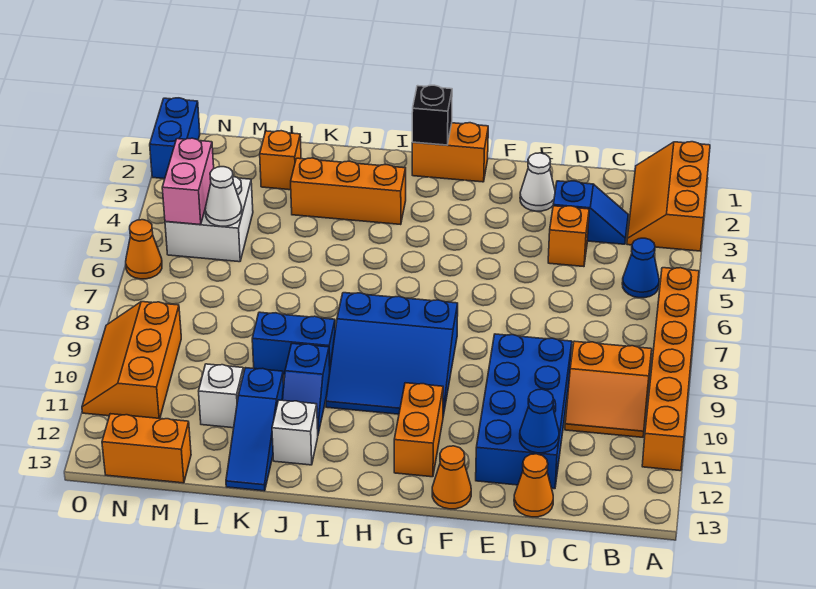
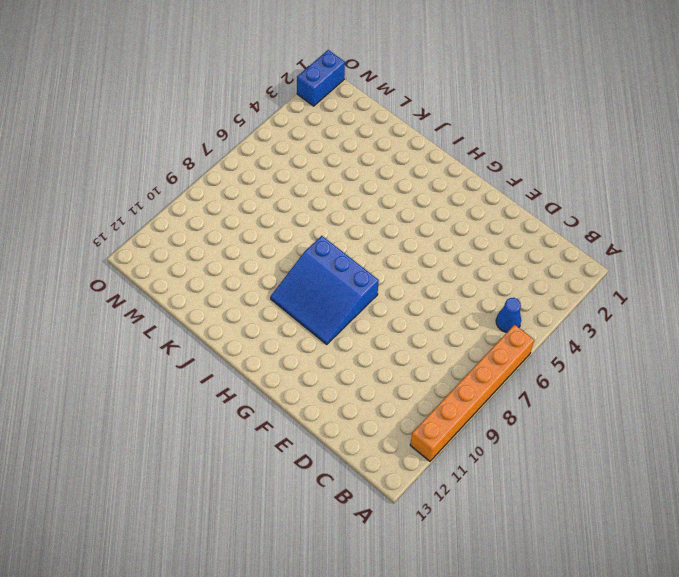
none -> orange slope A1:B3 level 1 top A
none -> orange slope B9:C10 level 1 top 9
none -> blue slope C3:D3 level 1 top D

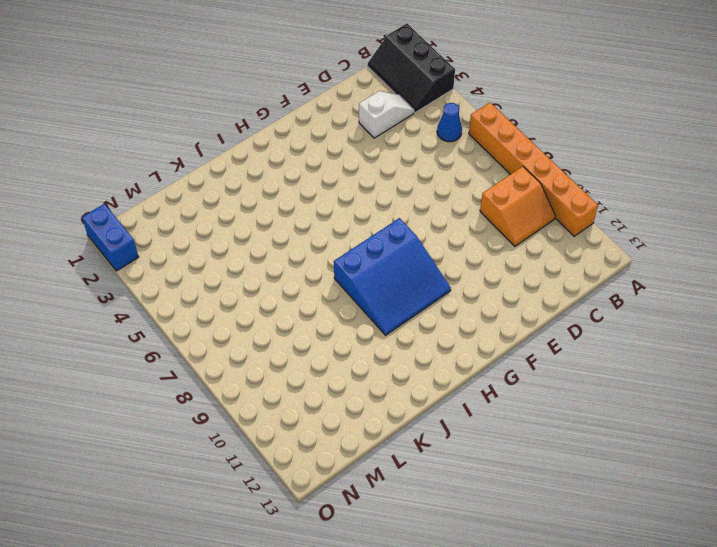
black slope A1:B3 level 1 top A -> orange slope A1:B3 level 1 top A
white slope C3:D3 level 1 top D -> blue slope C3:D3 level 1 top D
none -> orange brick D4 level 1
none -> blue brick D9:E12 level 1
none -> orange cone D13 level 1

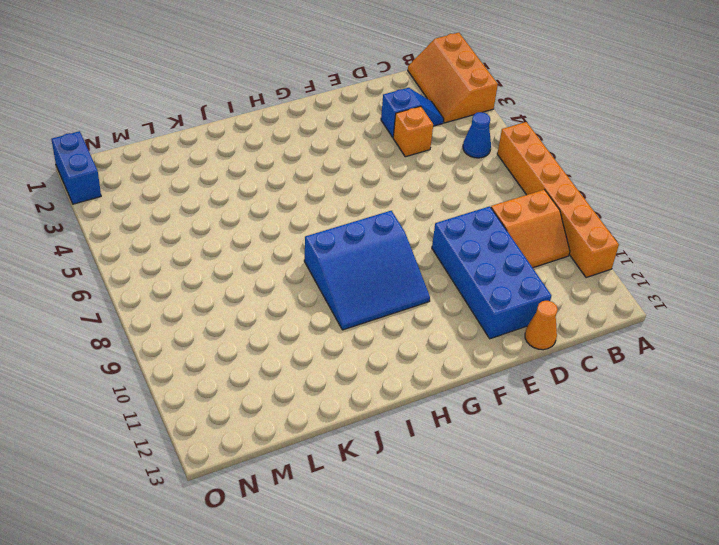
none -> white cone E2 level 1
none -> orange cone F13 level 1
none -> orange brick G1:H1 level 1

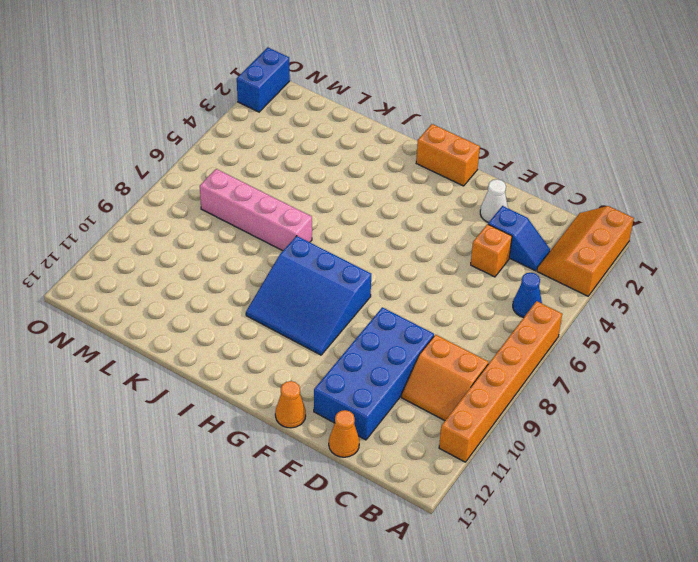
pink brick J7:M7 level 1 -> none
none -> orange brick G11:G12 level 1
none -> orange brick I3:K3 level 1
none -> blue brick J9:K9 level 1

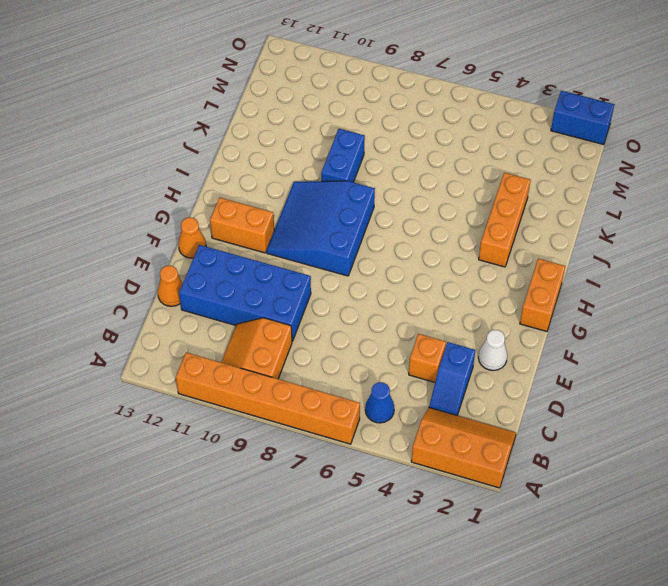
none -> blue slope J10:J11 level 1 top 10
none -> white brick J12 level 1
none -> blue slope K11:K13 level 1 top 11

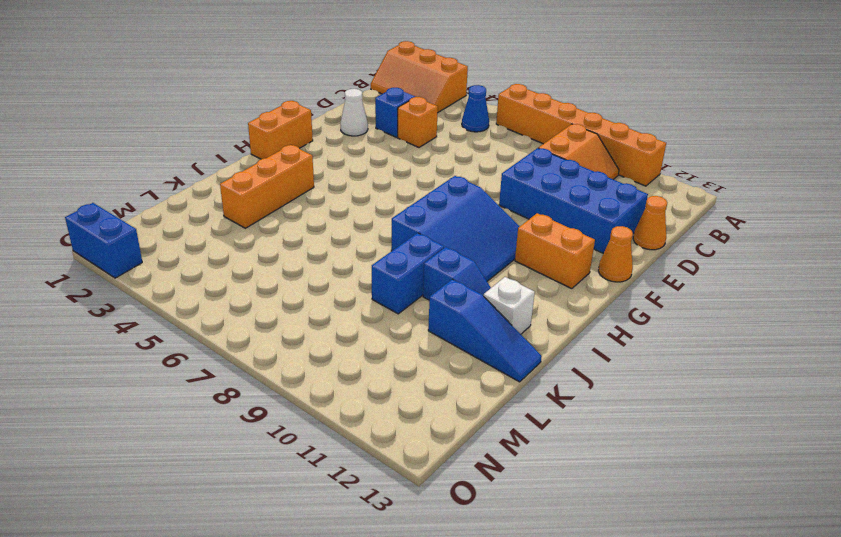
none -> orange brick L2 level 1
none -> white brick L11 level 1
none -> white brick M4:N5 level 1

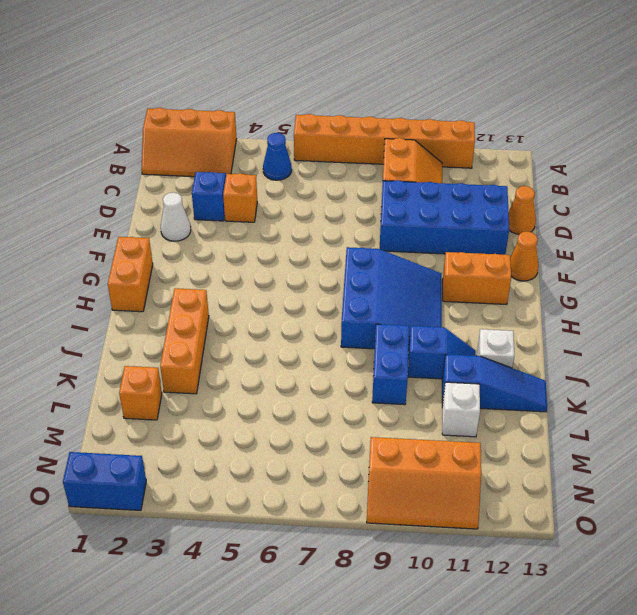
none -> white brick M4:N5 level 1
none -> orange brick M13:N13 level 1
none -> orange cone O6 level 1

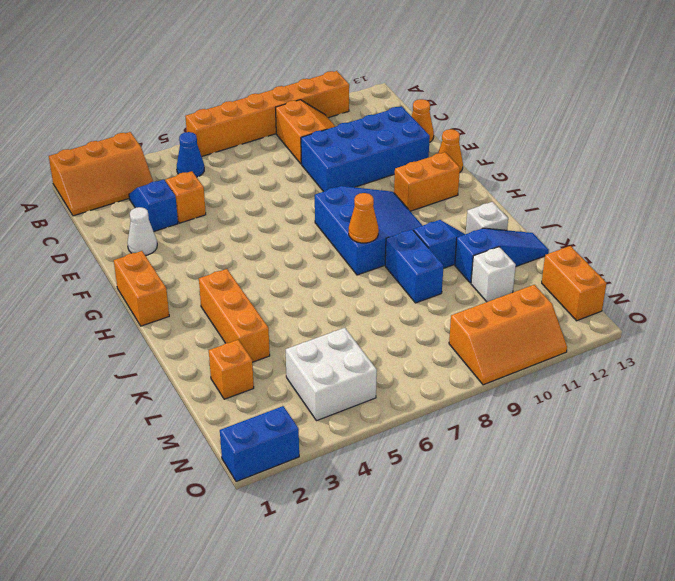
orange cone I8 level 2 -> orange cone O6 level 1
none -> blue cone D12 level 2
none -> black brick H1 level 2
none -> white cone M5 level 2

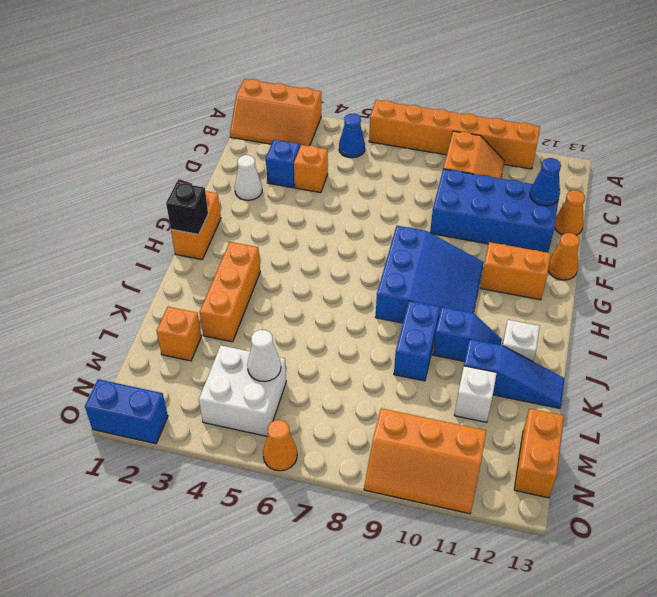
none -> pink brick N4:N5 level 2

